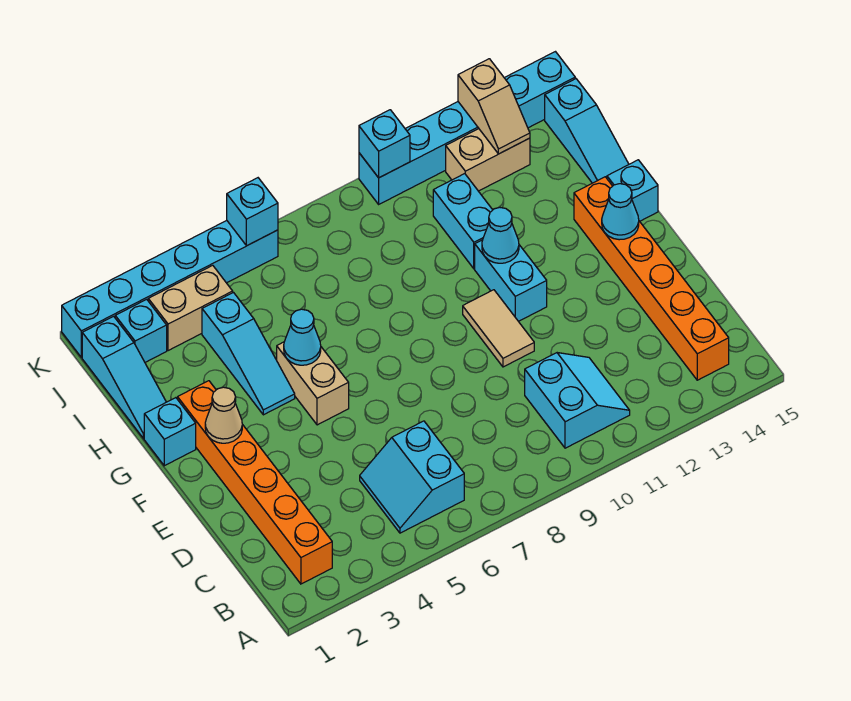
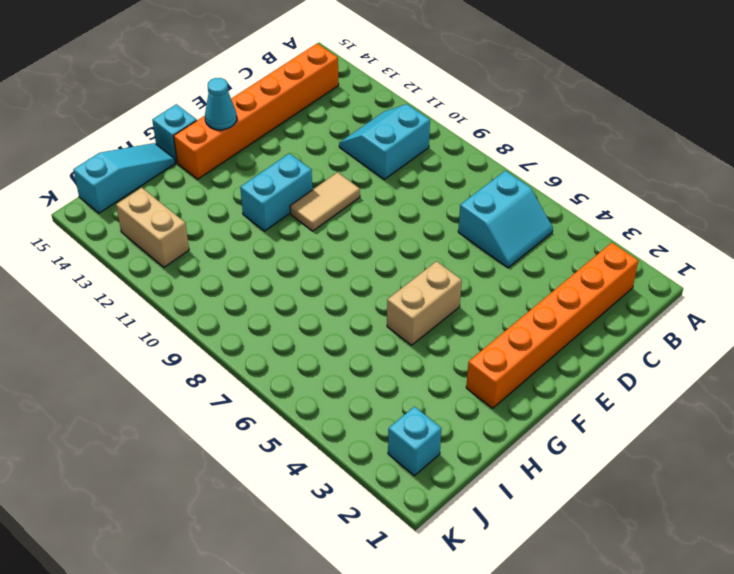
none -> cyan brick G1 level 1
none -> cyan slope G4:I4 level 1 top I
none -> cyan slope H1:J1 level 1 top J

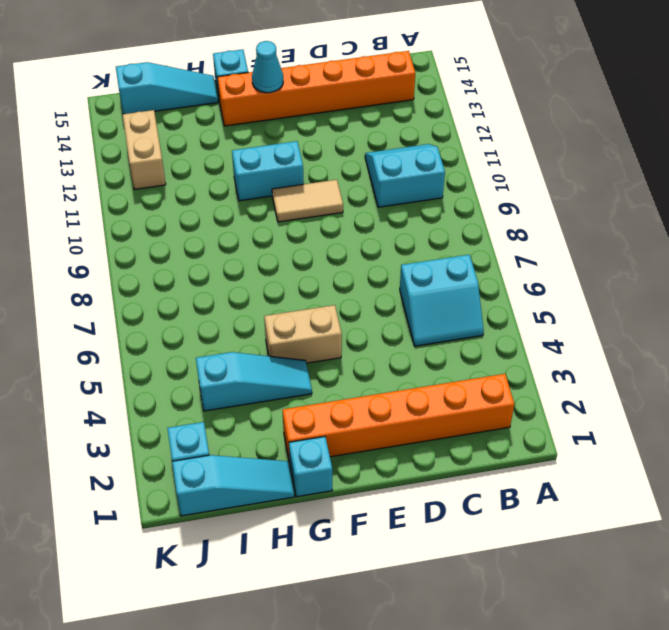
none -> cyan brick H11:I11 level 1
none -> tan brick J3:J4 level 1
none -> cyan brick K1:K6 level 1

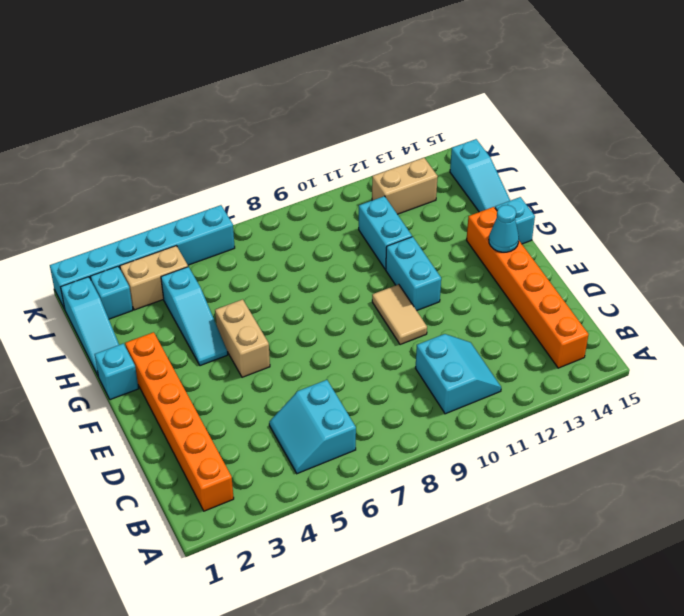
none -> cyan brick K10:K15 level 1
none -> tan cone F2 level 2
none -> cyan cone G5 level 2

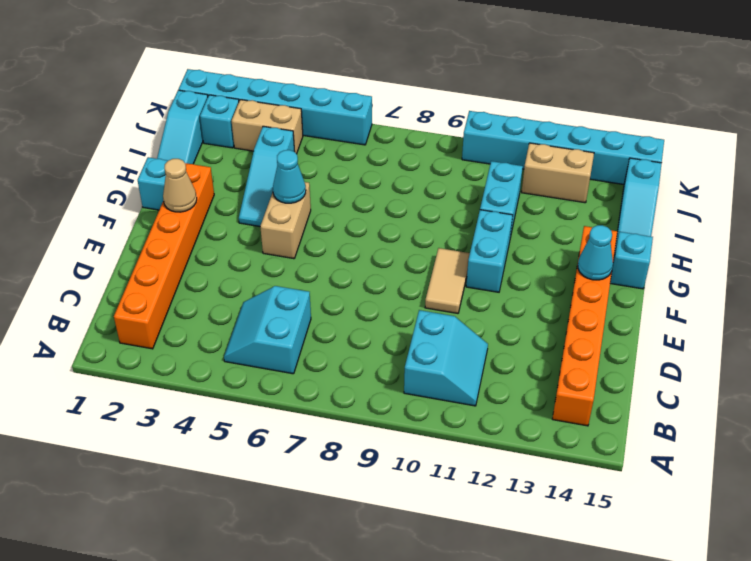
none -> cyan cone G11 level 2
none -> tan slope J13:K13 level 2 top K
none -> cyan brick K6 level 2

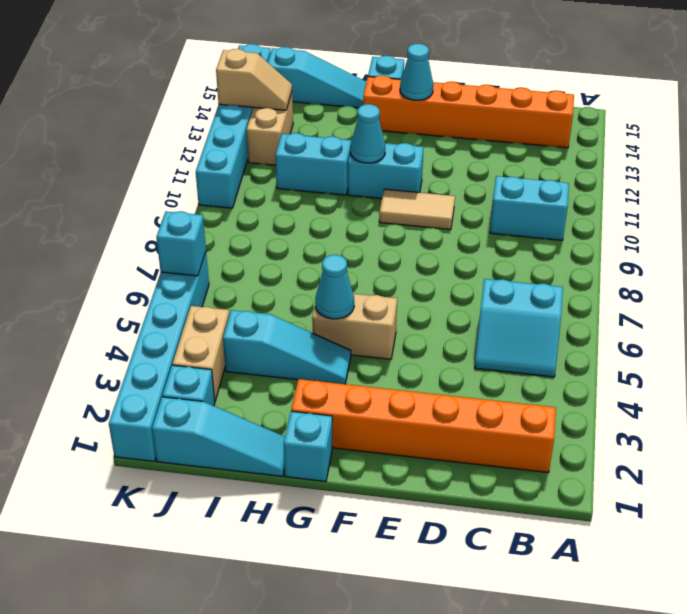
none -> tan cone F2 level 2
none -> cyan brick K10 level 2

